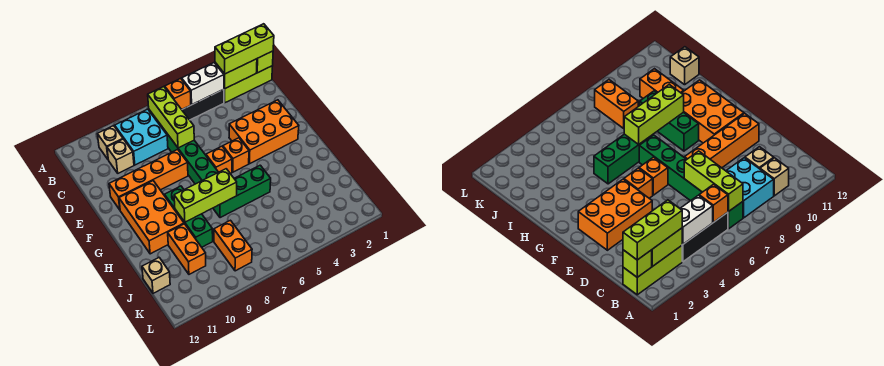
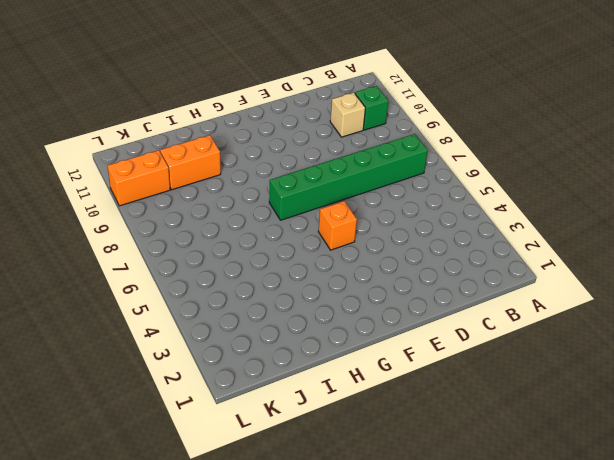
green brick B10 level 1 -> tan brick B10 level 1
orange brick K10:L10 level 1 -> orange brick J8:K8 level 1
none -> lime brick B1:B3 level 1
none -> black brick B4:B6 level 1
none -> cyan brick B8:C9 level 1

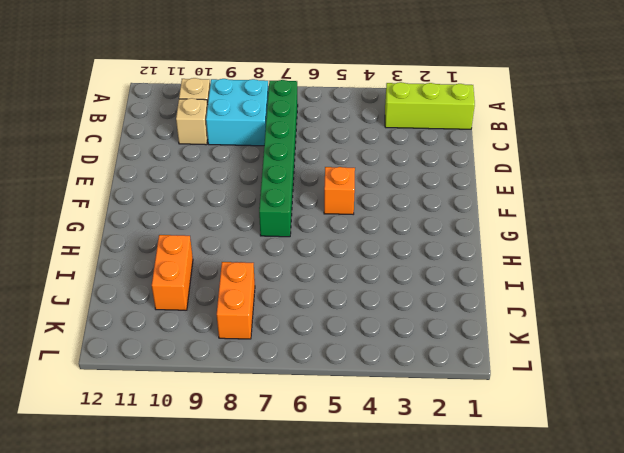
none -> black brick B4:B6 level 1
none -> orange brick E2:F4 level 1
none -> orange brick E8:E11 level 1

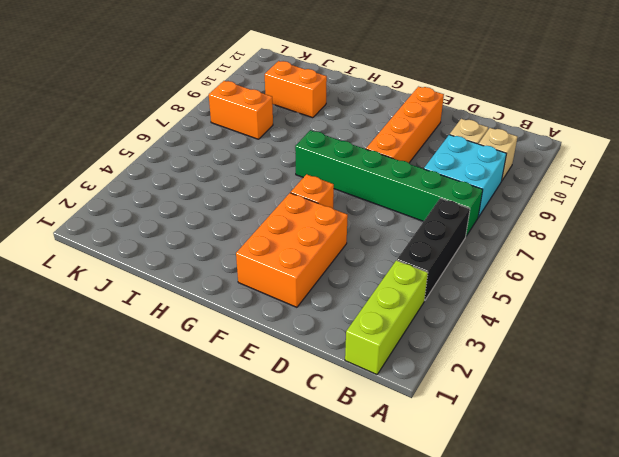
none -> orange brick F6 level 1
none -> orange brick F10:H11 level 1
none -> green brick G9:I9 level 1

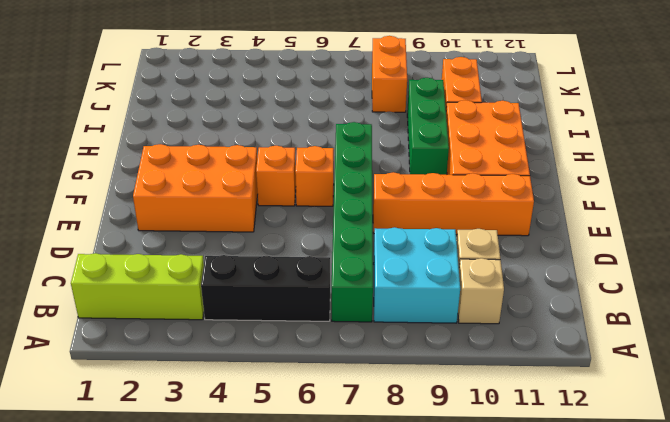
none -> green brick H5:H7 level 1
none -> tan brick J12 level 1
none -> lime brick B1 level 2

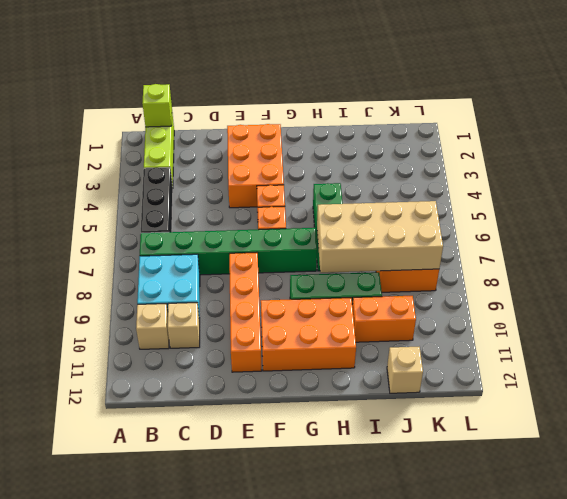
tan brick H7:K8 level 2 -> lime brick H7:H9 level 2
none -> lime brick B2:B3 level 2
none -> white brick B4:B5 level 2
none -> orange brick B6 level 2

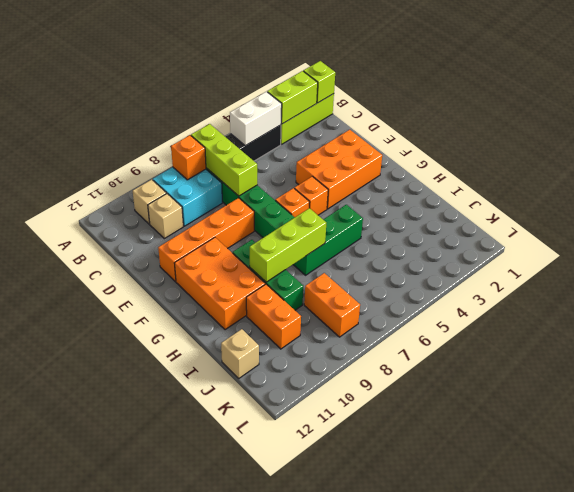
orange brick B8 level 2 -> orange brick B6 level 2
none -> lime brick B1:B3 level 3

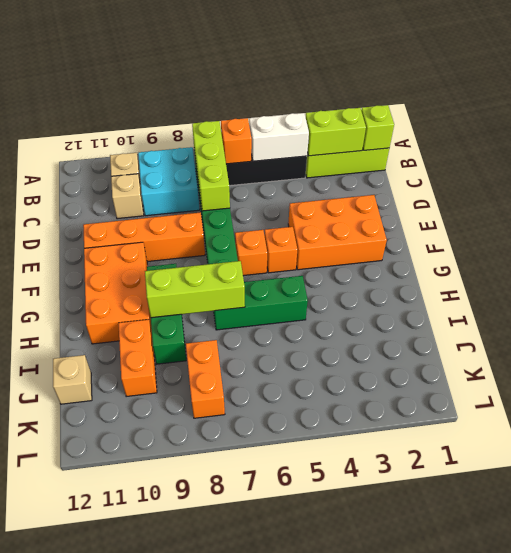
none -> lime brick B1:B3 level 3

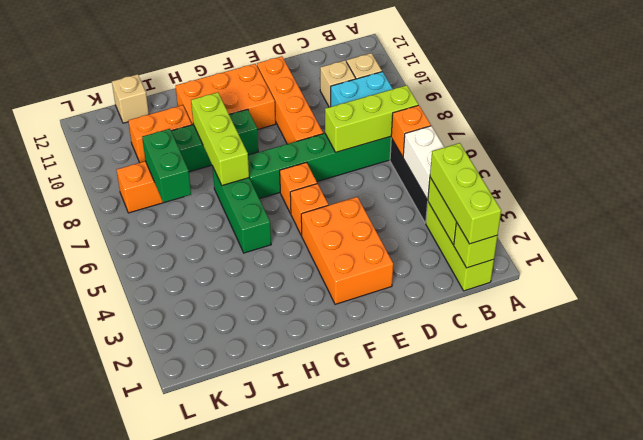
green brick J7:J8 level 2 -> none

